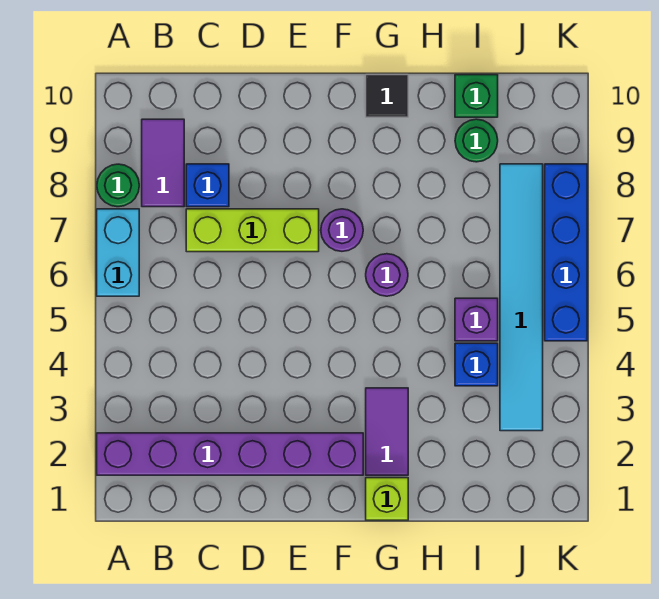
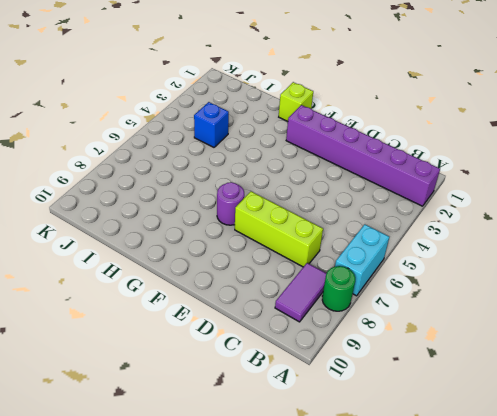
none -> blue brick C8 level 1
none -> purple tile G2:G3 level 1
none -> purple round brick G6 level 1

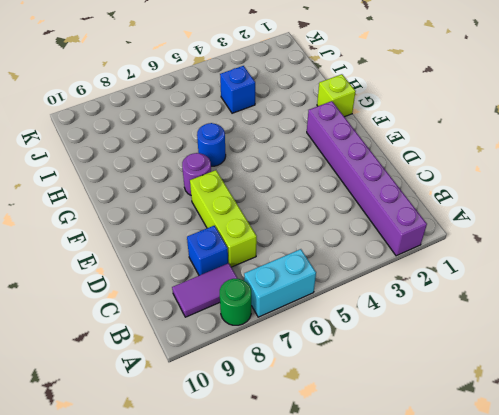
blue round brick G6 level 1 -> purple round brick G6 level 1
none -> purple tile G2:G3 level 1
none -> black tile G10 level 1
none -> purple brick I5 level 1

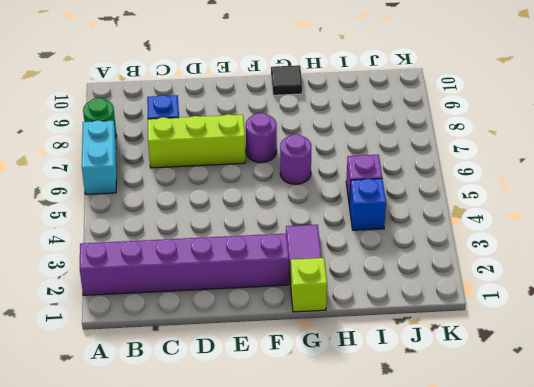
none -> purple tile B8:B9 level 1
none -> green round brick I9 level 1
none -> green brick I10 level 1

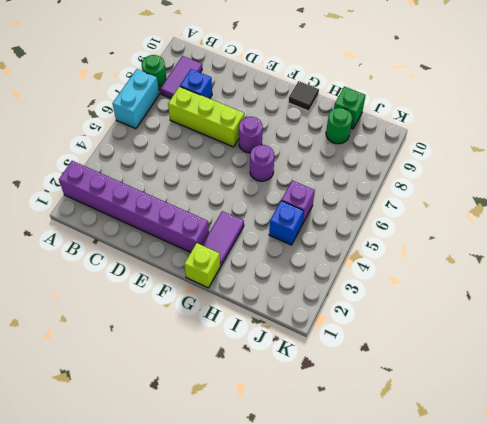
none -> cyan tile J3:J8 level 1
none -> blue brick K5:K8 level 1

